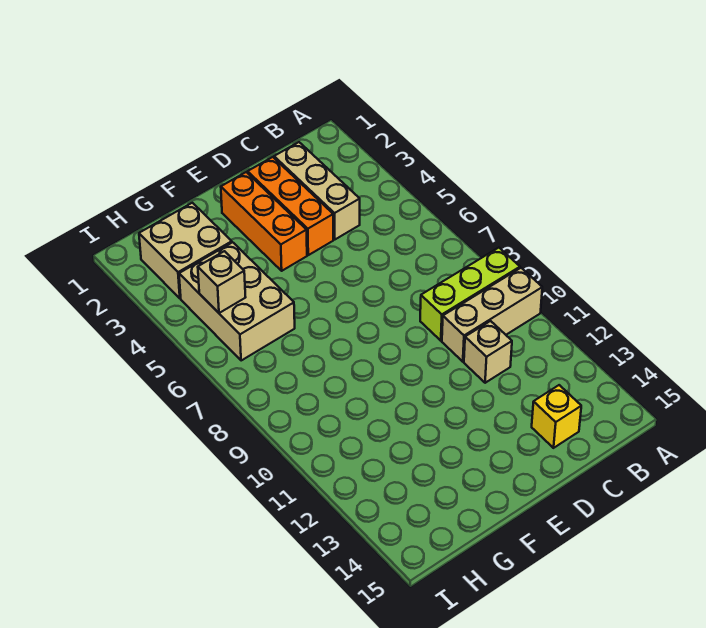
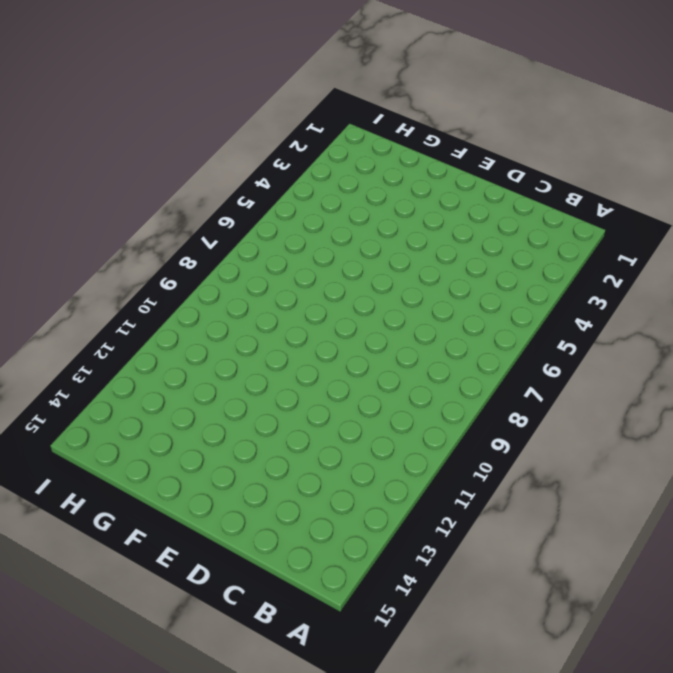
none -> lime brick A9:C9 level 1
none -> tan brick A10:C10 level 1

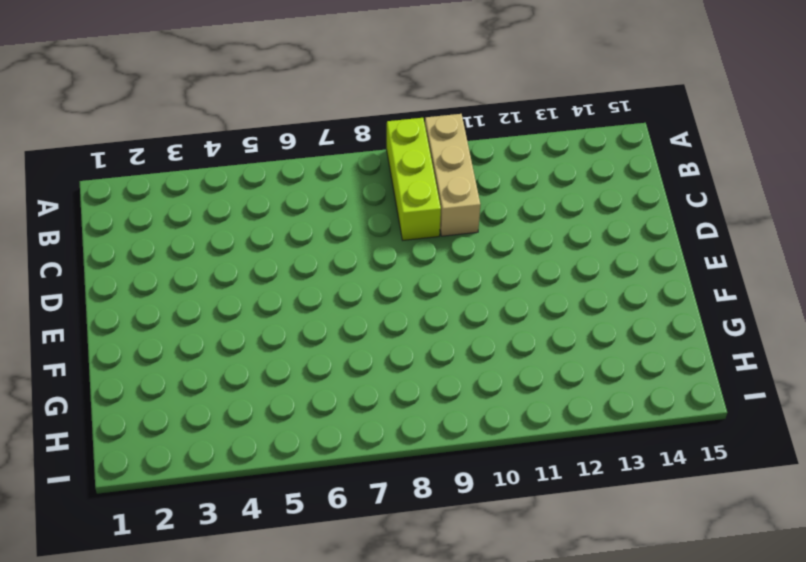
none -> tan brick C2:C4 level 1
none -> tan brick C11 level 1

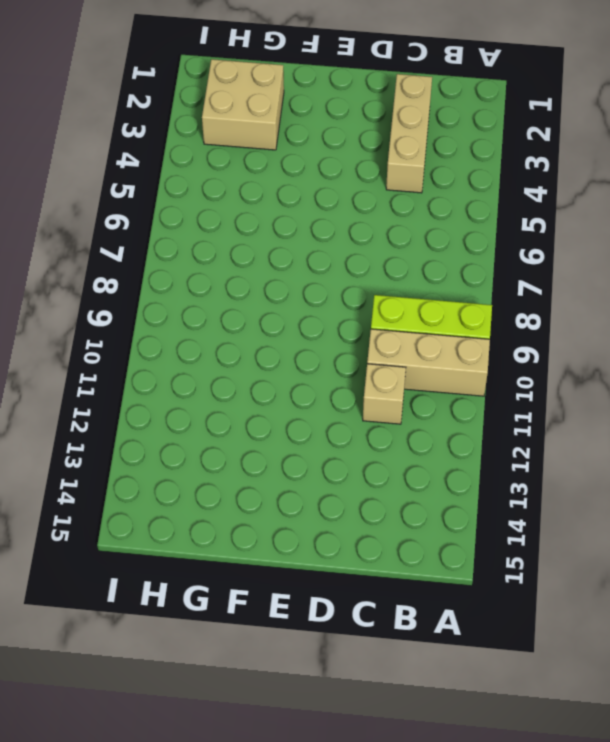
none -> yellow brick C14 level 1
none -> orange brick D2:D4 level 1

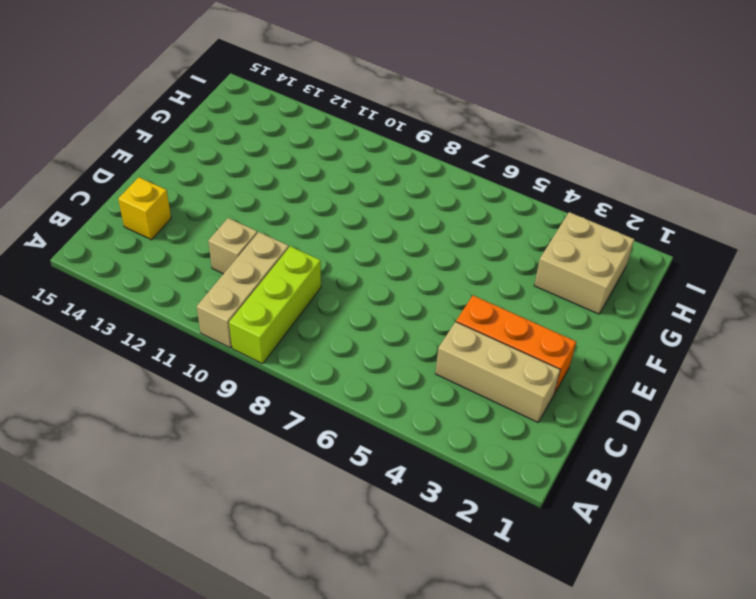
none -> orange brick E2:E4 level 1
none -> tan brick G4:H6 level 1

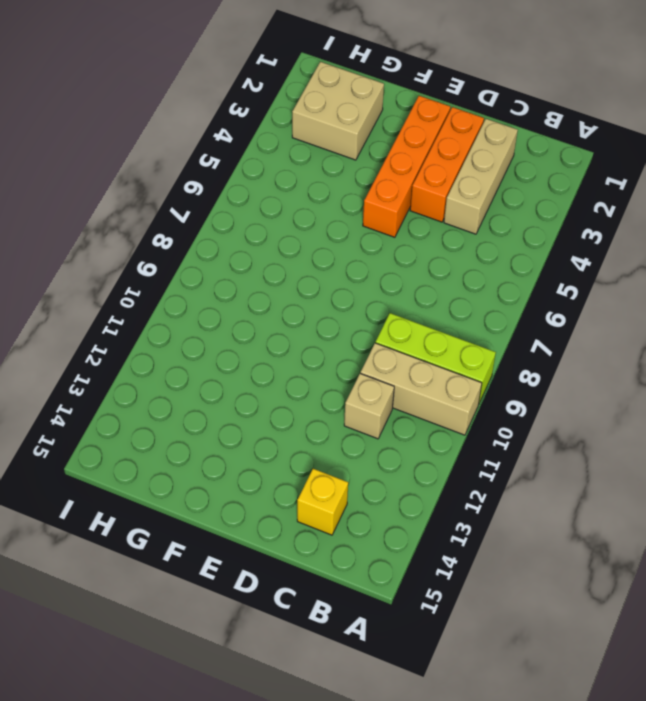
orange brick E2:E5 level 1 -> orange brick E2:E4 level 1
none -> tan brick G4:H6 level 1
none -> tan brick H5 level 2

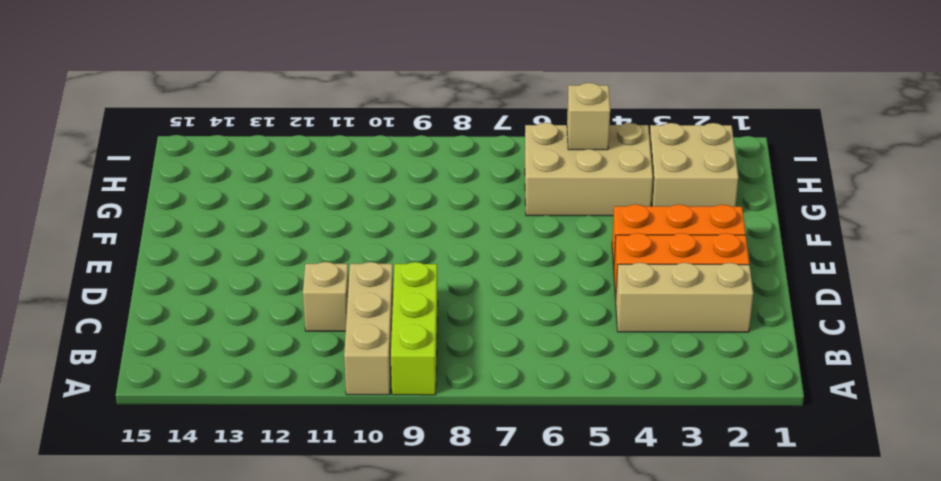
none -> yellow brick C14 level 1

